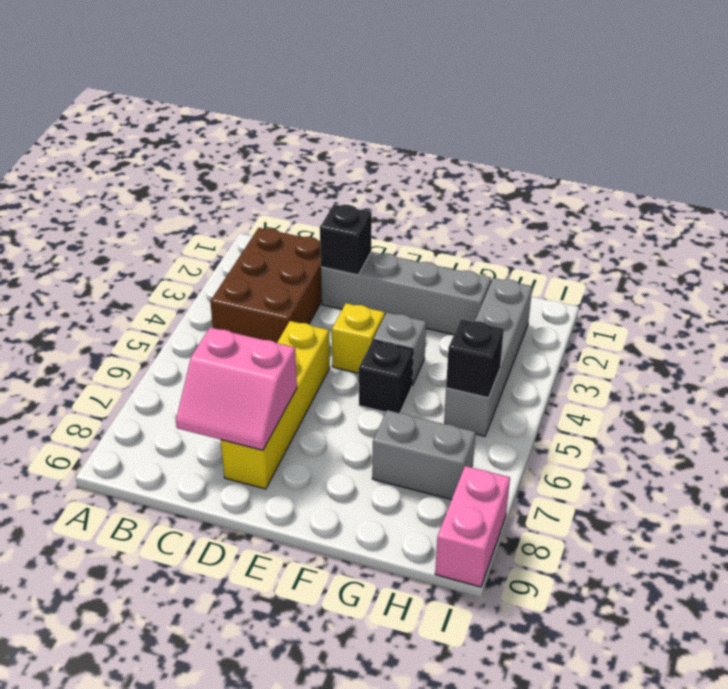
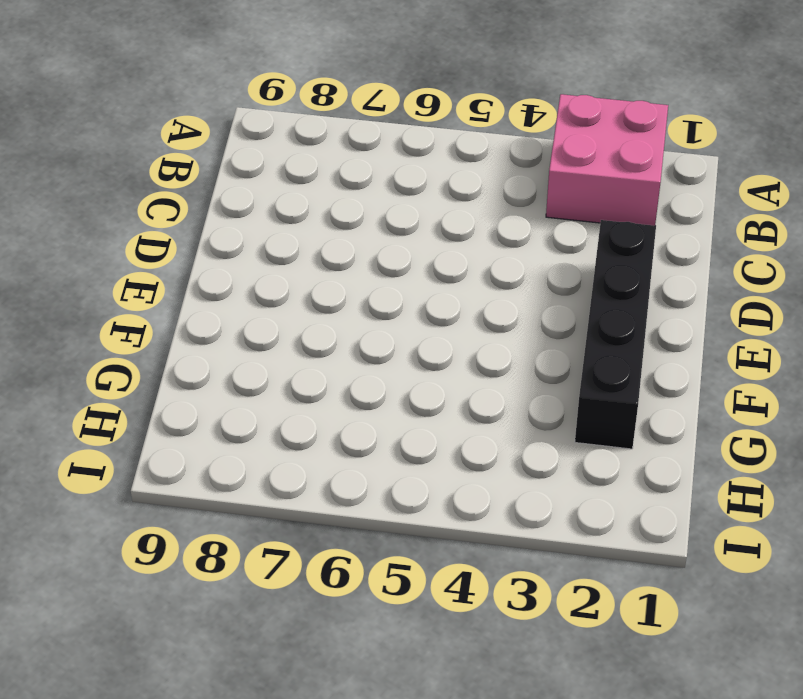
pink brick A2:B3 level 1 -> brown brick B2:C4 level 1
black brick D2:G2 level 1 -> grey brick D2:G2 level 1
none -> yellow brick D5:D8 level 1
none -> yellow brick E4 level 1
none -> grey brick F4 level 1

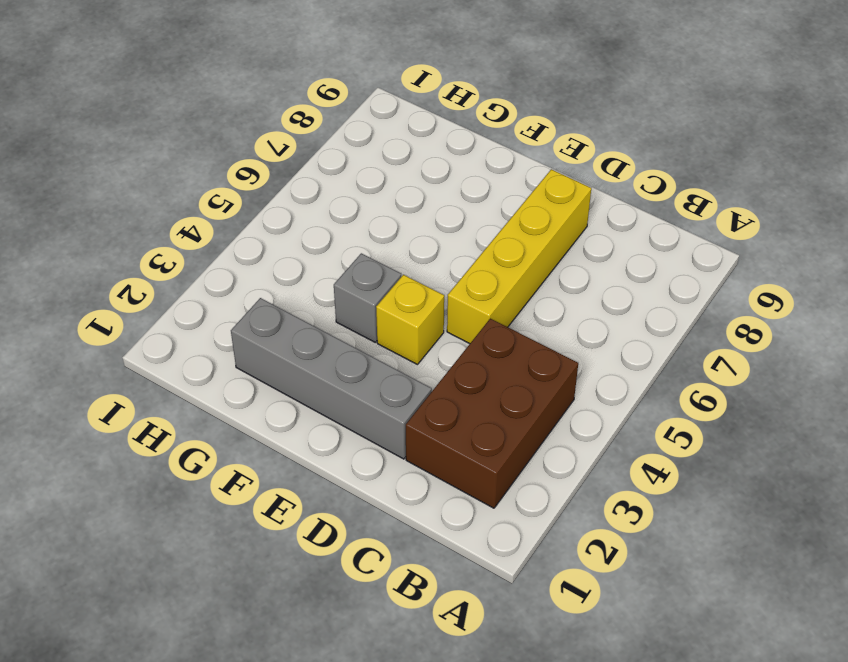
none -> black brick F5 level 1
none -> grey brick G7:H7 level 1
none -> grey brick H2:H5 level 1

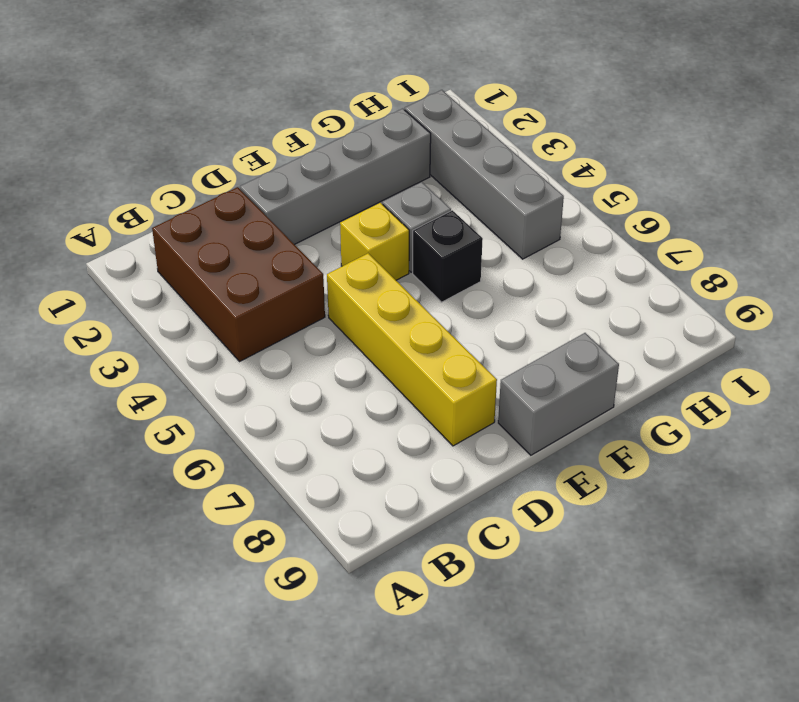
grey brick E9:F9 level 1 -> grey brick G7:H7 level 1
none -> pink brick I8:I9 level 1
none -> pink slope C7:D8 level 2 top 7
none -> black brick D2 level 2

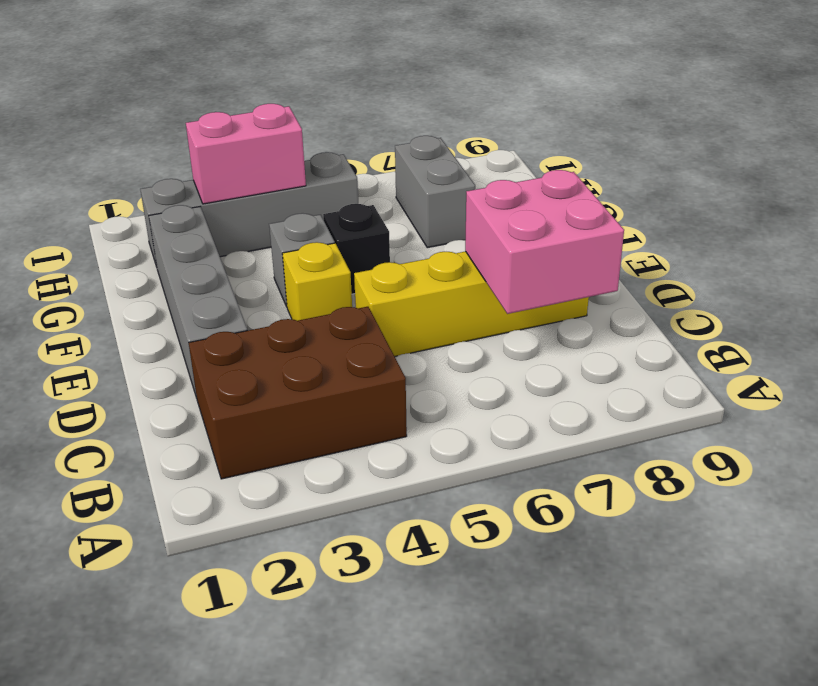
pink brick C7:D8 level 2 -> pink slope C7:D8 level 2 top 7
pink brick H3:H4 level 2 -> pink brick I8:I9 level 1
none -> black brick D2 level 2
none -> black brick H5 level 2

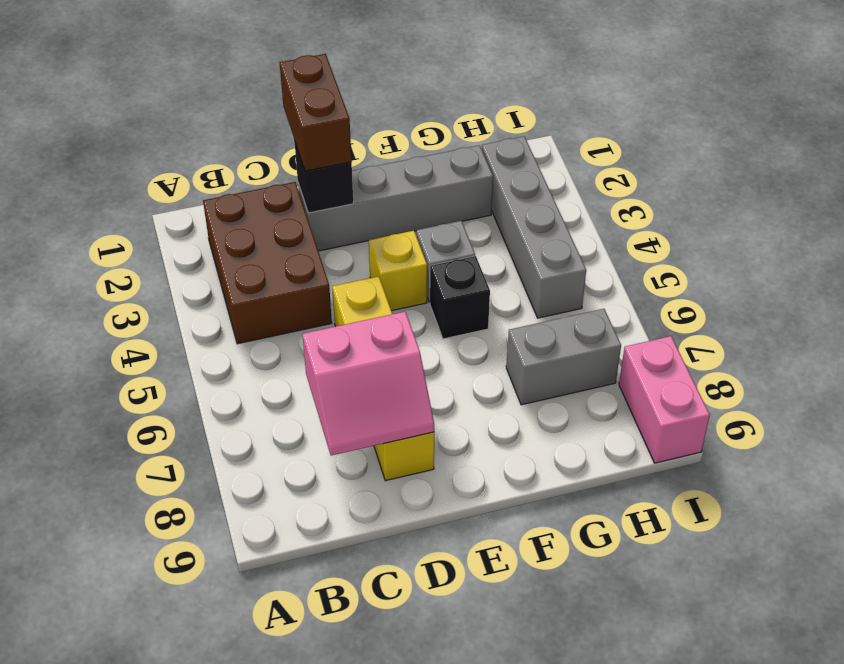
brown brick D1:D2 level 3 -> none
none -> black brick H5 level 2

